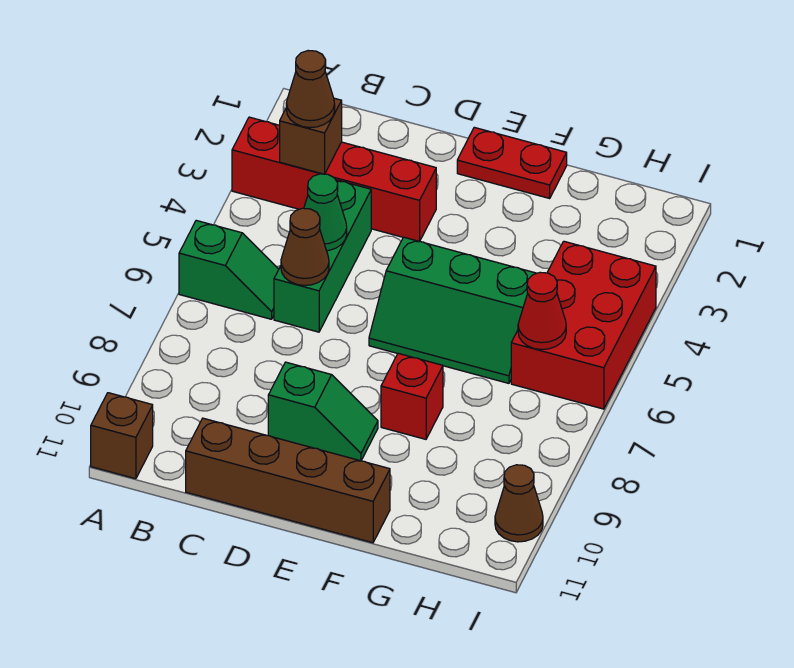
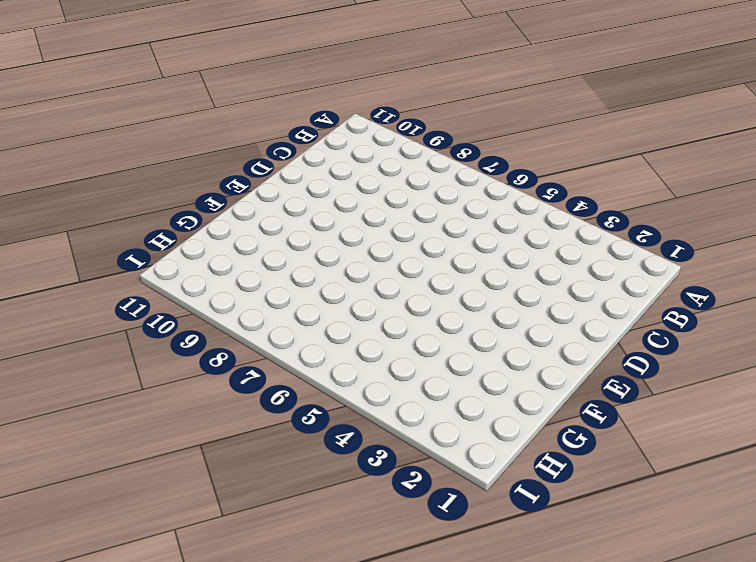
none -> red brick A3:D3 level 1
none -> green slope A6:B6 level 1 top A
none -> brown brick A11 level 1

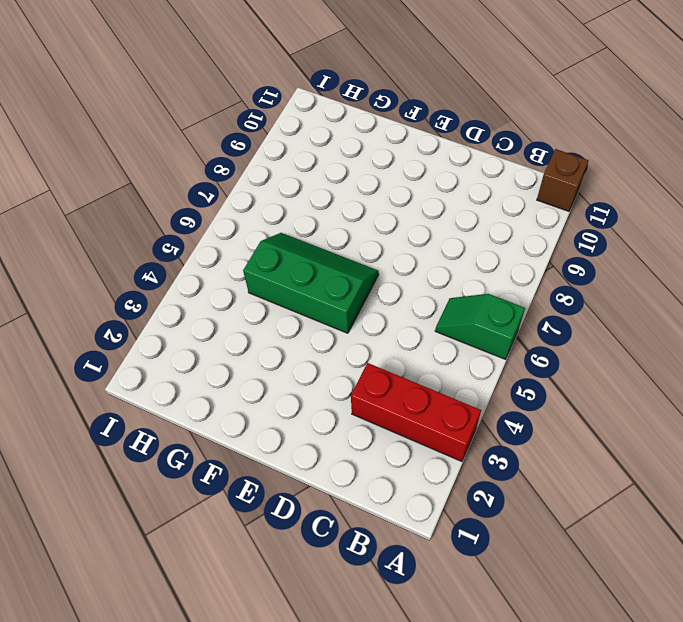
red brick A3:C3 level 1 -> red brick A3:D3 level 1
none -> green brick C4:C6 level 1
none -> brown brick C11:F11 level 1
none -> green slope D9:E9 level 1 top D

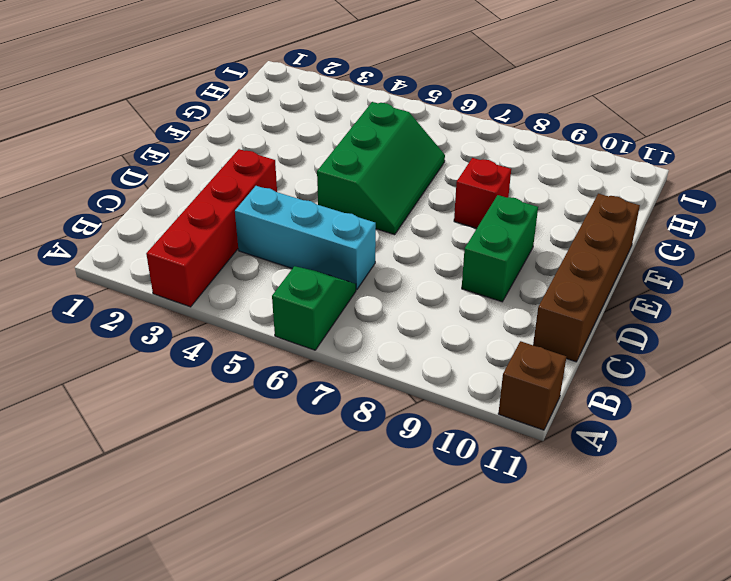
cyan brick C4:C6 level 1 -> green brick C4:C6 level 1
green brick D9:E9 level 1 -> green slope D9:E9 level 1 top D
none -> red plate E1:F1 level 1
none -> red brick H4:I6 level 1
none -> brown cone I10 level 1

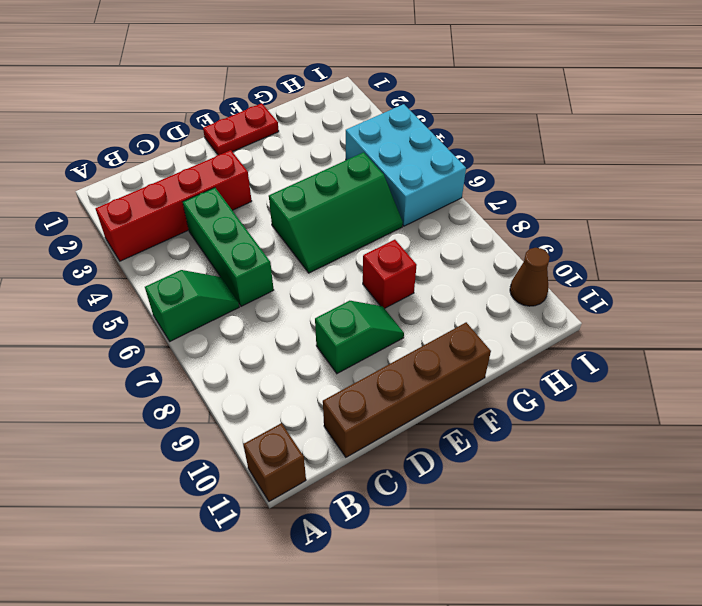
cyan brick H4:I6 level 1 -> red brick H4:I6 level 1
none -> brown brick B3 level 2
none -> green cone C5 level 2
none -> brown cone C6 level 2

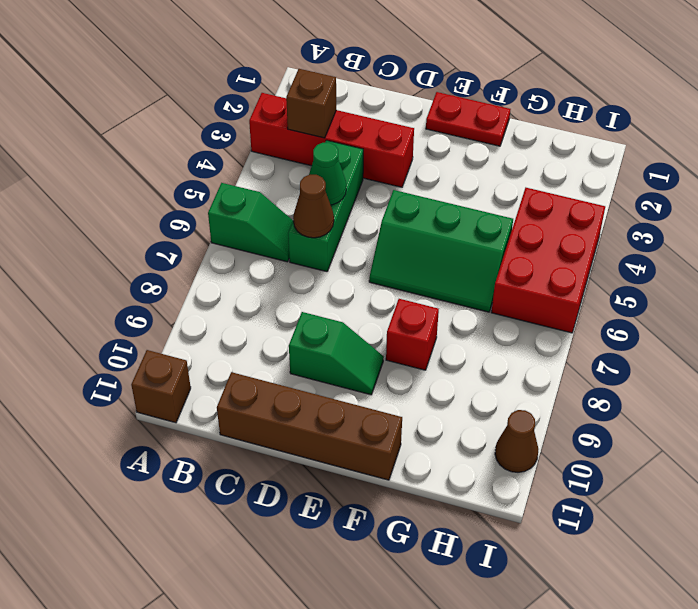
none -> red cone H6 level 2
none -> brown cone B3 level 3

